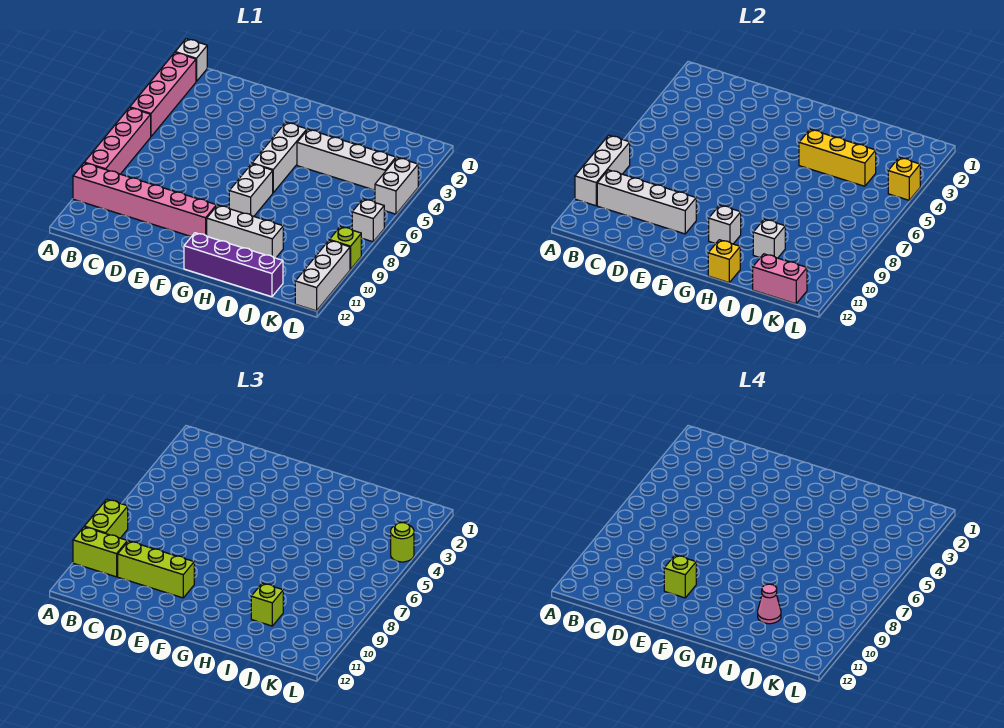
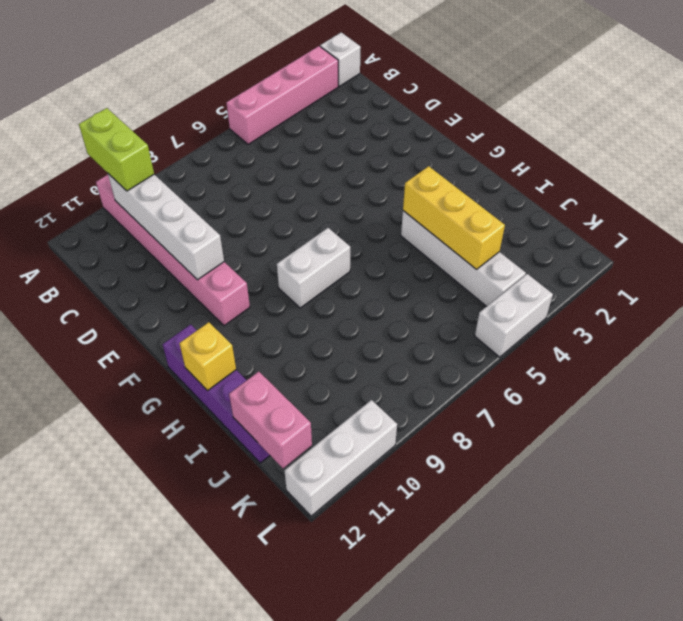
none -> pink brick A6:A9 level 1
none -> white brick G4:G6 level 1
none -> white brick G10:I10 level 1

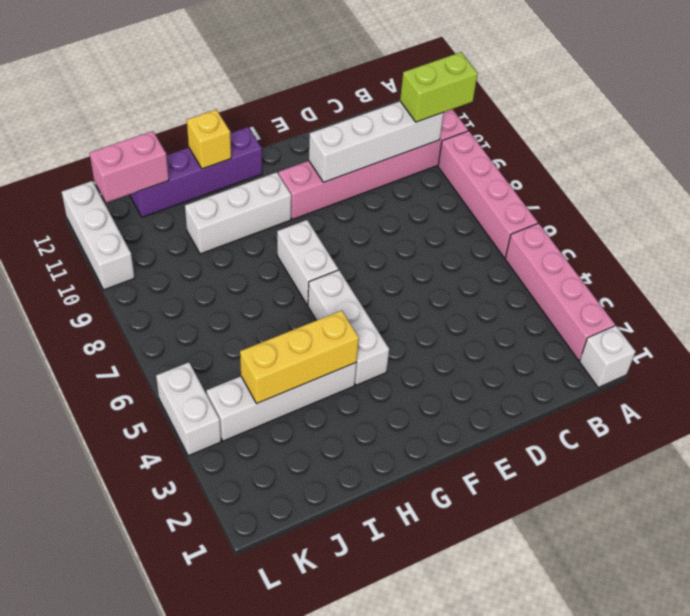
none -> white brick L7 level 1
none -> lime brick L9 level 1
none -> white brick A8:A10 level 2

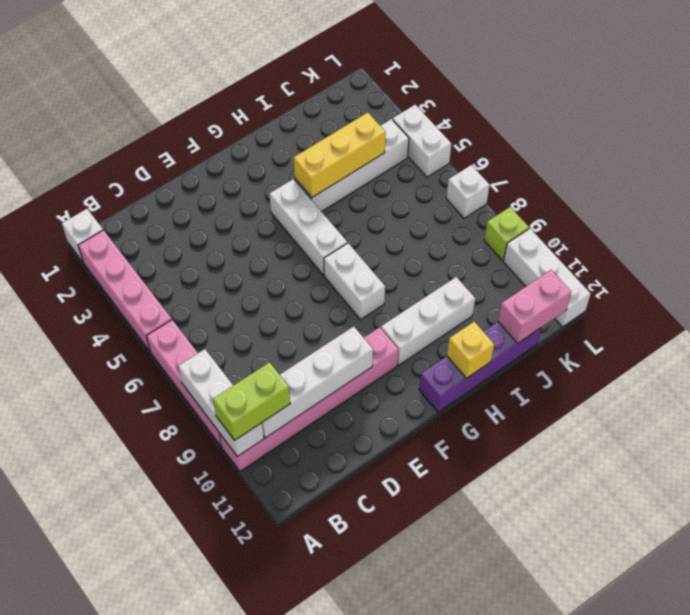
none -> white brick G10 level 2
none -> white brick I10 level 2
none -> yellow brick L4 level 2

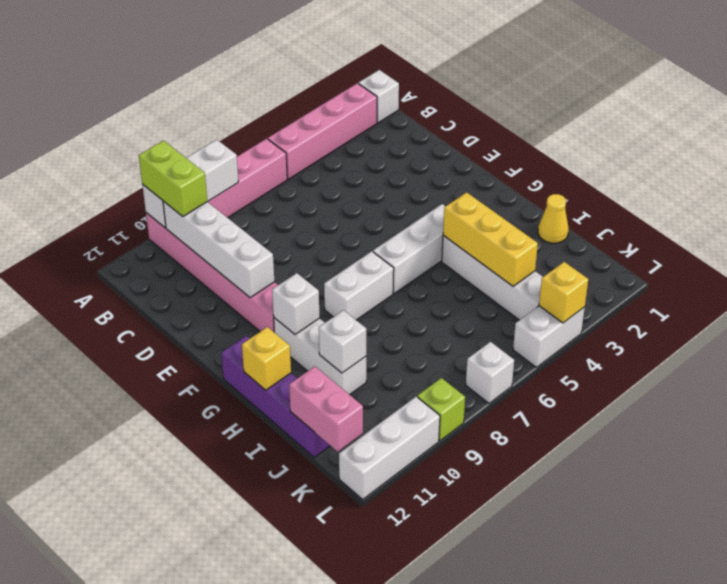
yellow cone I1 level 1 -> none
none -> lime brick A8:A9 level 3
none -> lime brick C10:E10 level 3
none -> lime brick I10 level 3

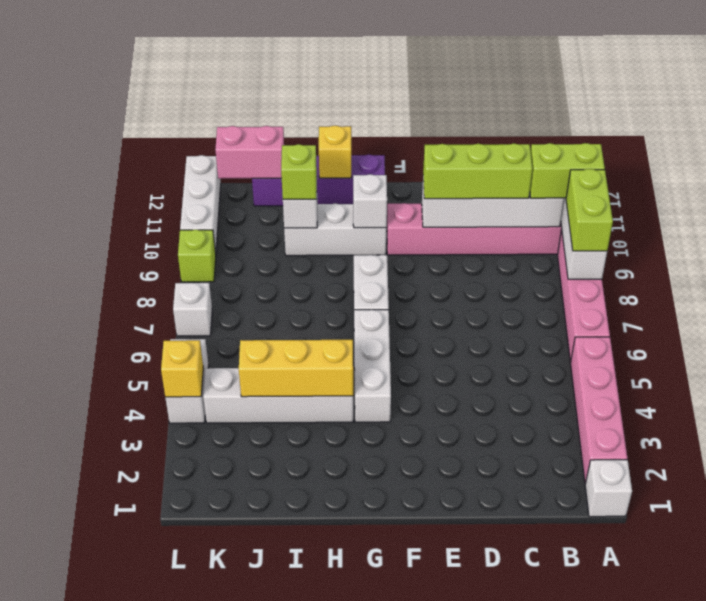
none -> lime round brick L4 level 3
none -> lime brick E10 level 4
none -> pink cone I10 level 4

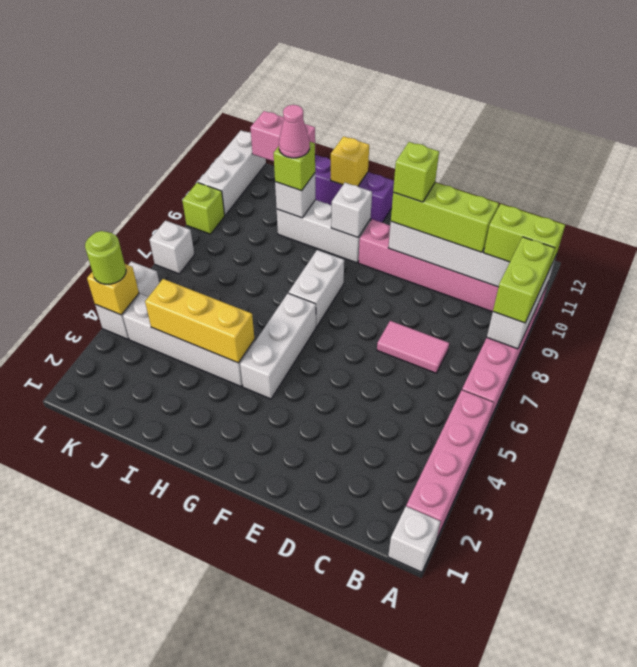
pink tile C7:D7 level 1 -> none

